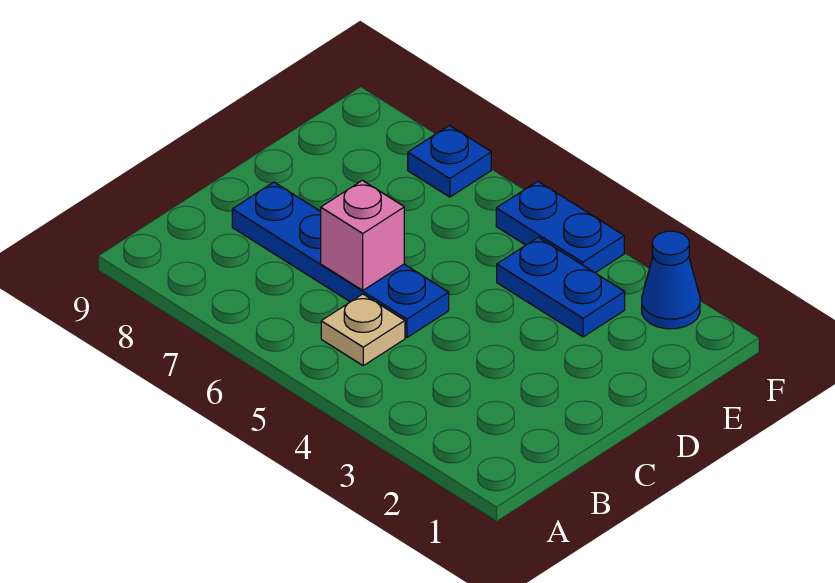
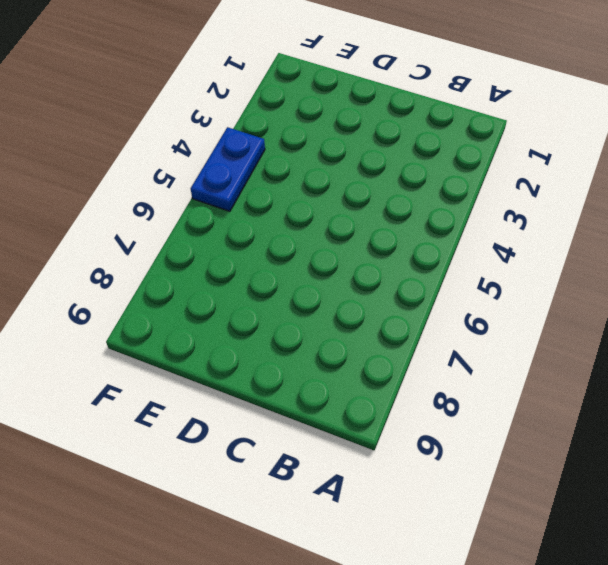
none -> tan plate B5 level 1
none -> blue plate C5:C8 level 1

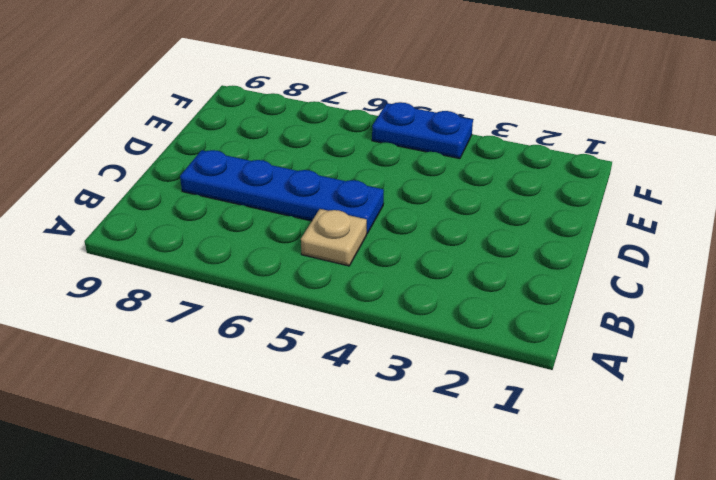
none -> blue plate E3:E4 level 1
none -> blue cone F2 level 1

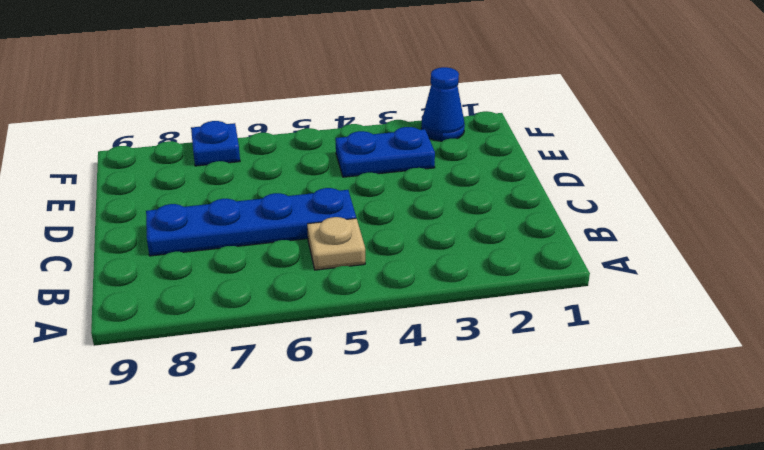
none -> blue plate F4:F5 level 1
none -> pink brick C6 level 2

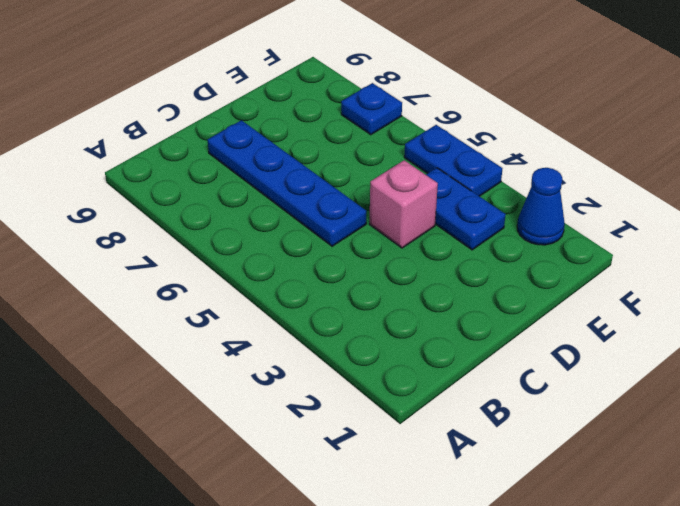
pink brick D4 level 1 -> pink brick C6 level 2
none -> tan plate B5 level 1

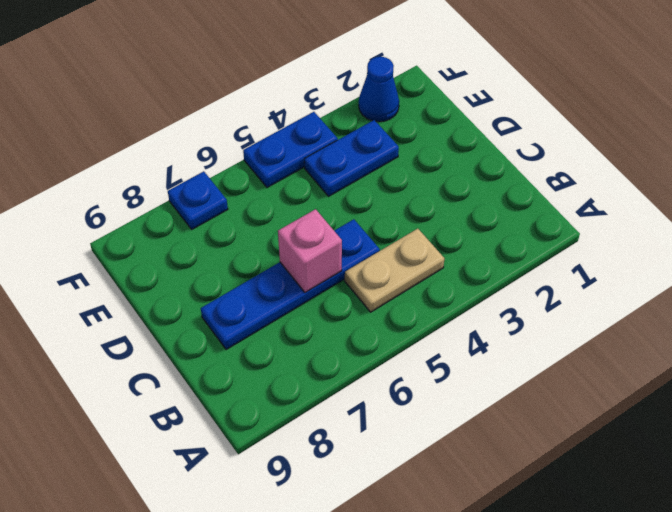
tan plate B4:B5 level 1 -> tan plate B5 level 1

